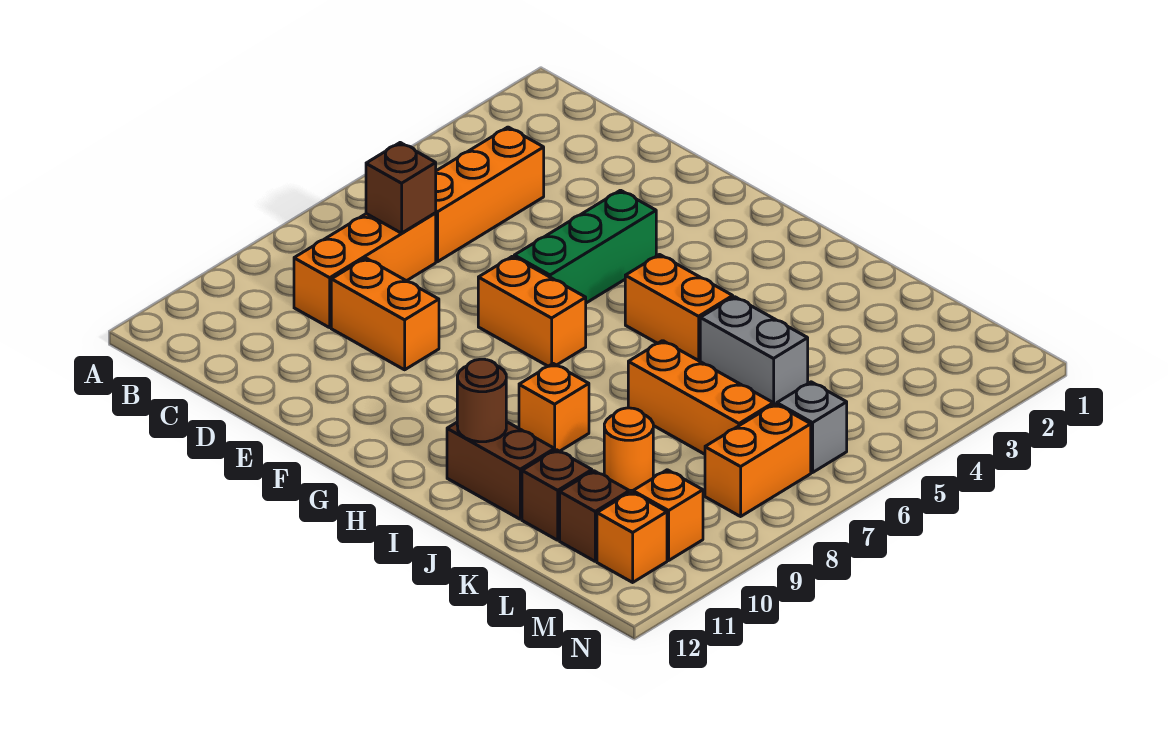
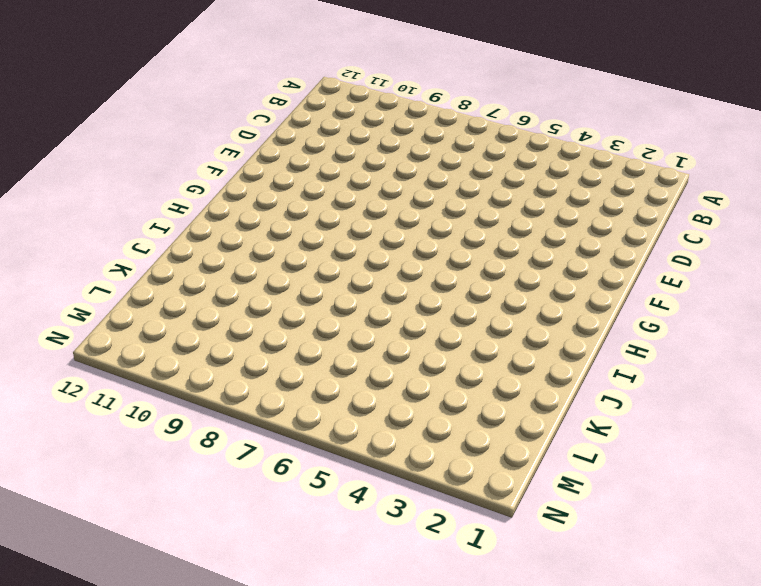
none -> orange brick C4:C6 level 1
none -> orange brick C7:C9 level 1
none -> orange brick D9:E9 level 1

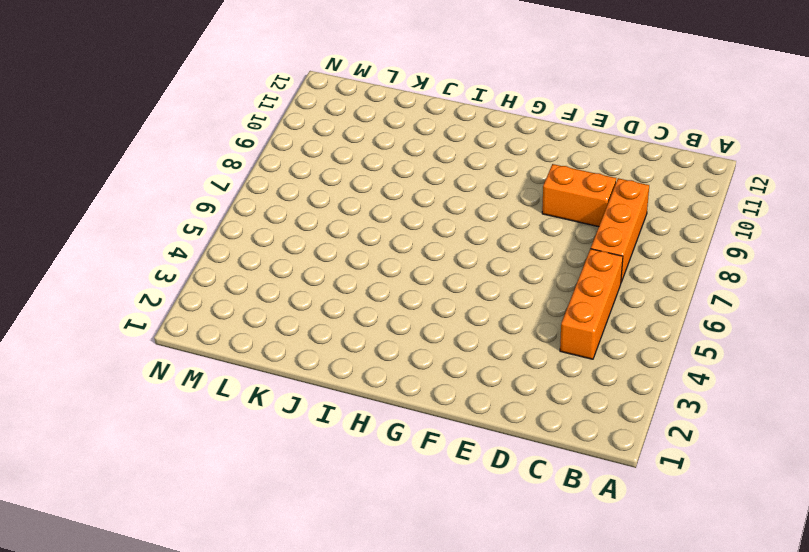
none -> green brick F4:F6 level 1
none -> orange brick F7:G7 level 1
none -> orange brick H5:I5 level 1

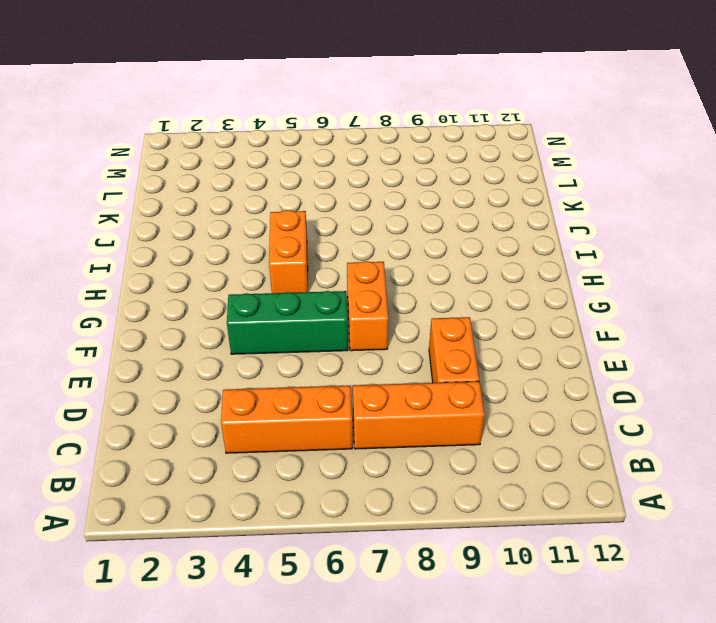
none -> orange brick I9 level 1
none -> brown brick I11:J11 level 1
none -> grey brick J5:K5 level 1

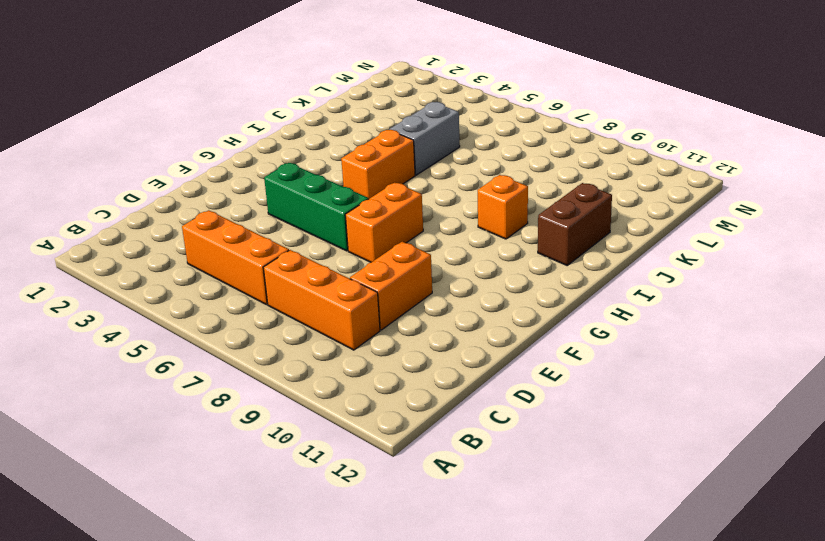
none -> orange brick J7:L7 level 1
none -> orange round brick K9 level 1
none -> brown brick K11 level 1

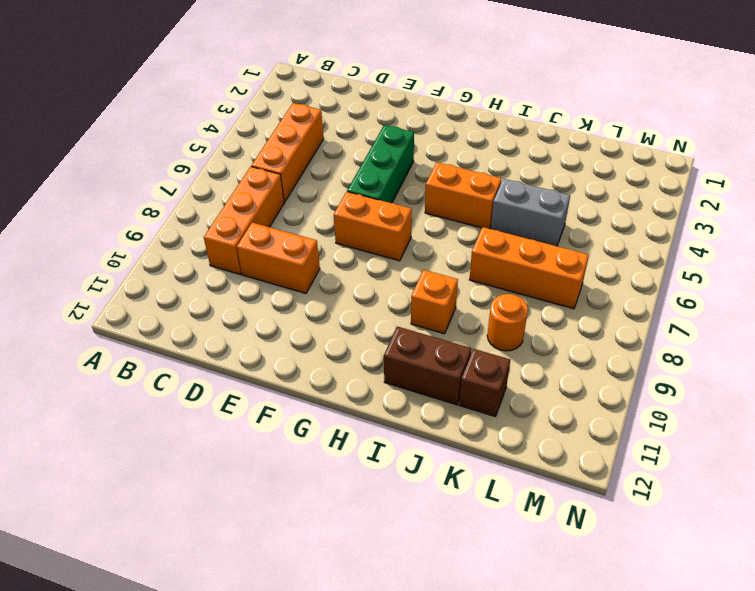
none -> brown brick L11 level 1
none -> grey brick M6 level 1
none -> orange brick M7:M8 level 1

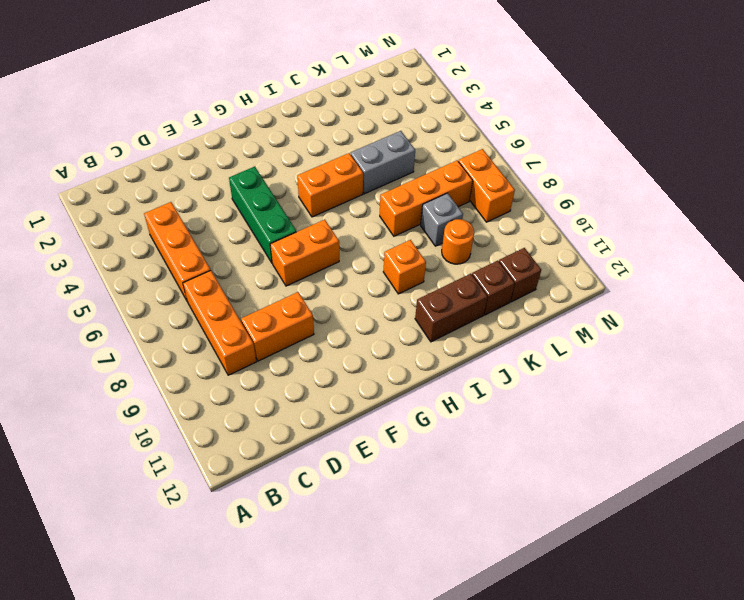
grey brick K8 level 1 -> grey brick M6 level 1
none -> orange brick M10 level 1
none -> orange brick M11 level 1
none -> brown brick C7 level 2

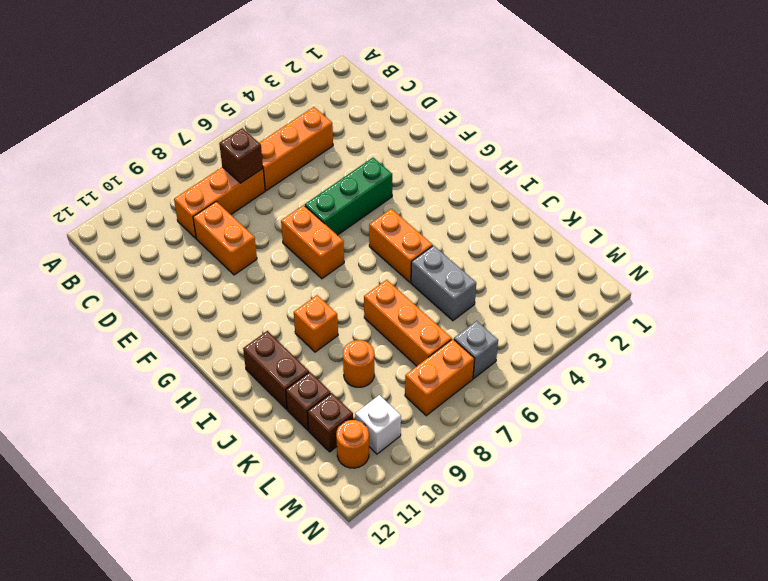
white brick M10 level 1 -> orange brick M10 level 1
orange round brick M11 level 1 -> orange brick M11 level 1
none -> brown round brick I11 level 2

